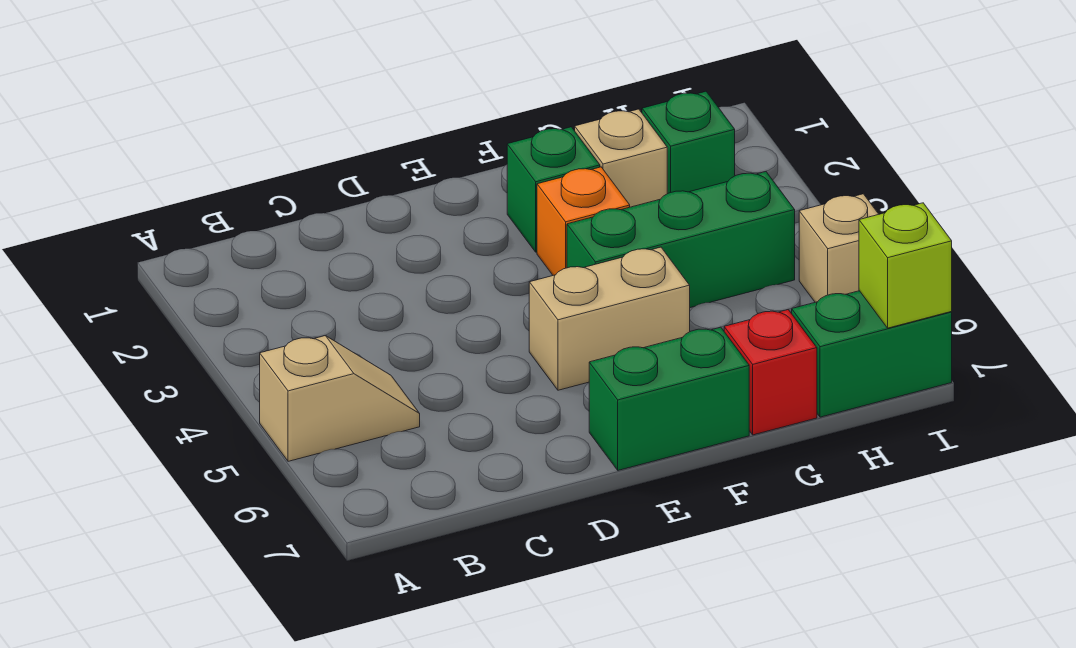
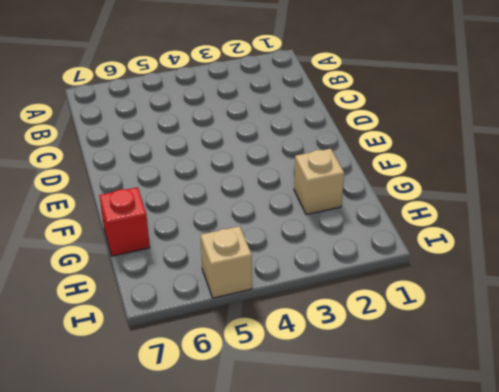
none -> tan slope A5:B5 level 1 top A
none -> tan brick E5:F5 level 1
none -> green brick E7:F7 level 1

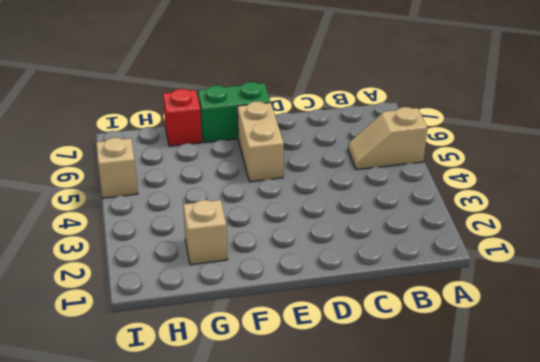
tan brick E5:E6 level 1 -> tan brick E5:F5 level 1
none -> green brick F2 level 1
none -> orange brick F3 level 1
none -> green brick F4:H4 level 1

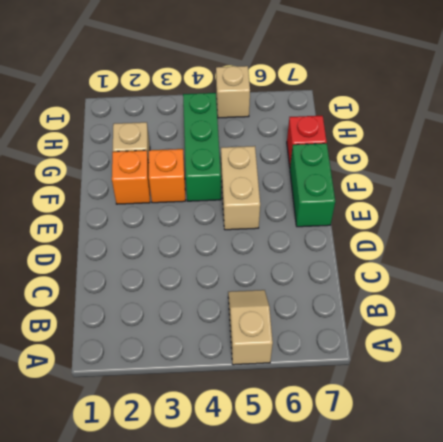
orange brick F2 level 1 -> green brick F2 level 1
none -> green brick H2 level 1
none -> green brick H7:I7 level 1
none -> lime brick I7 level 2

